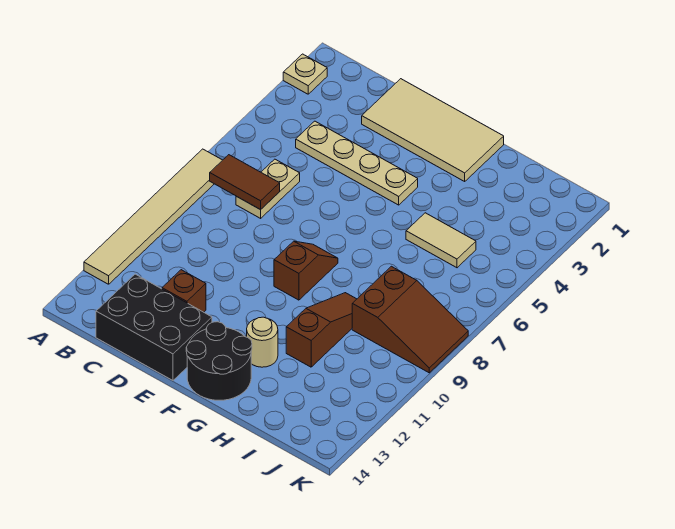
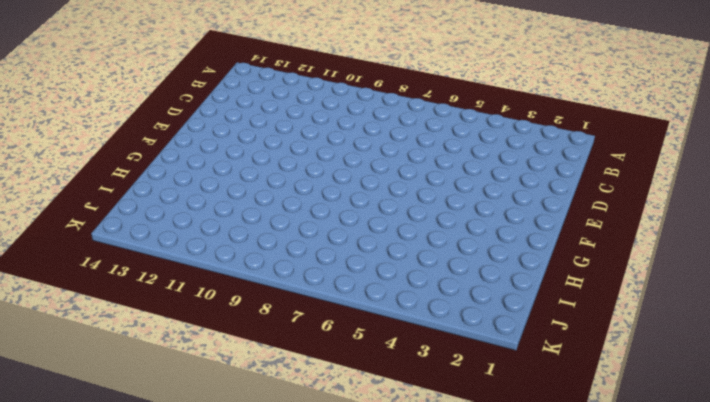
none -> tan plate A2 level 1
none -> tan tile A7:A12 level 1
none -> tan plate C4:F4 level 1

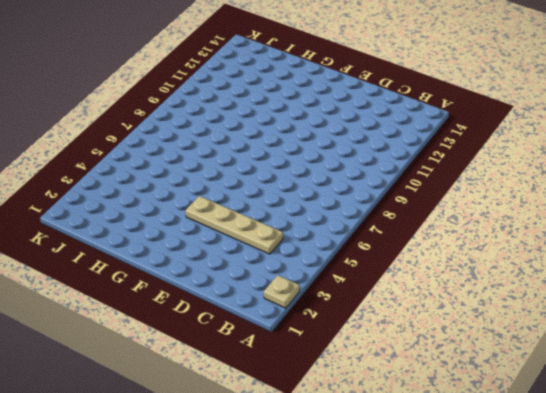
none -> tan tile A7:A12 level 1
none -> tan plate C6:C7 level 1
none -> black brick C13:E14 level 1

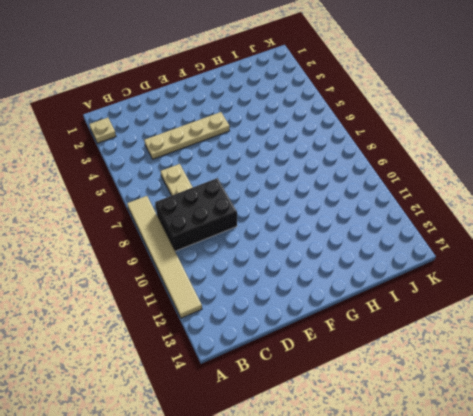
black brick B8:D9 level 1 -> black brick C13:E14 level 1
none -> tan tile D1:G2 level 1
none -> brown brick D12 level 1
none -> brown slope F8:F9 level 1 top 9

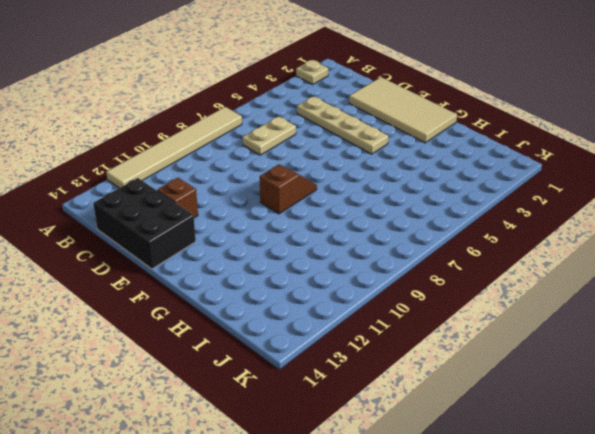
none -> black round brick F13:G14 level 1
none -> tan round brick G12 level 1
none -> tan tile H5:I5 level 1

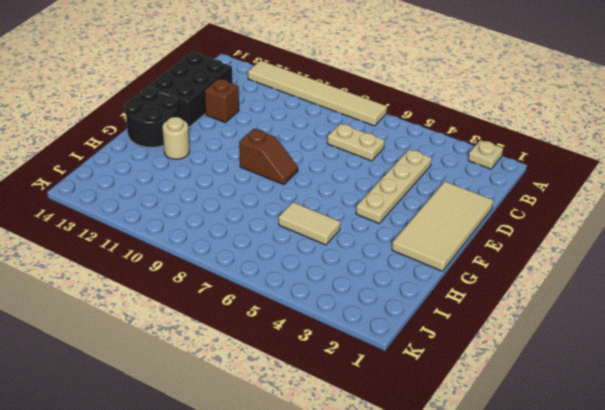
tan tile H5:H6 level 1 -> tan tile H5:I5 level 1
none -> brown slope H9:H11 level 1 top 11
none -> brown slope I8:K9 level 1 top I
none -> brown tile B7:C7 level 2

